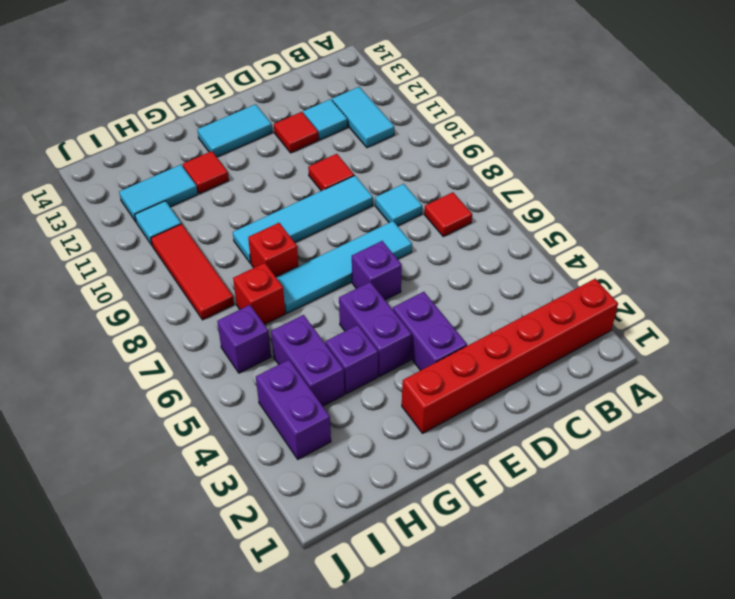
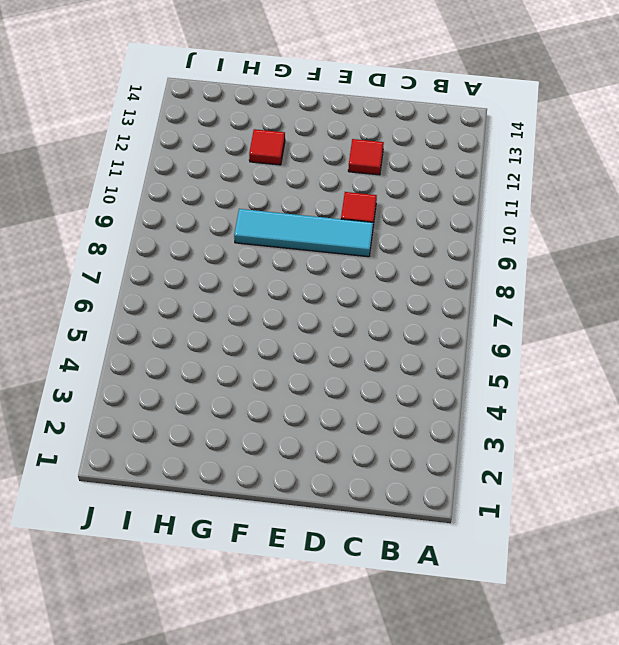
none -> red brick A2:F2 level 1
none -> red tile B7 level 1
none -> cyan tile B11:B12 level 1

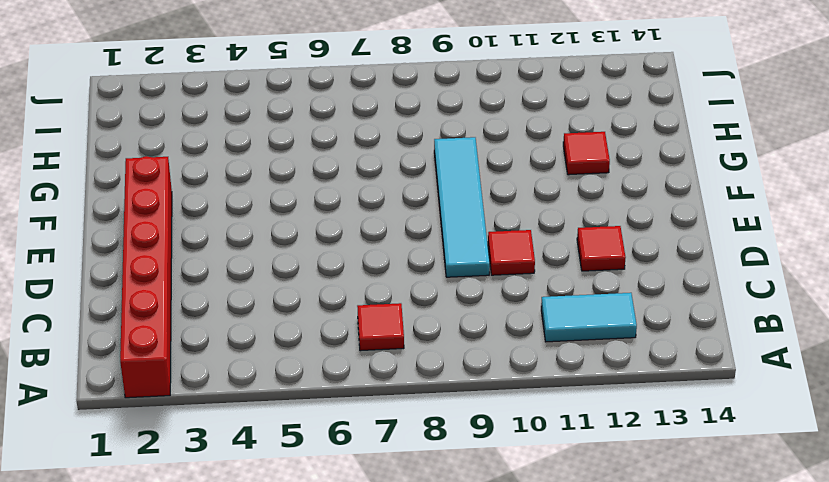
none -> cyan tile C8 level 1
none -> cyan tile C12 level 1
none -> cyan tile D7:G7 level 1

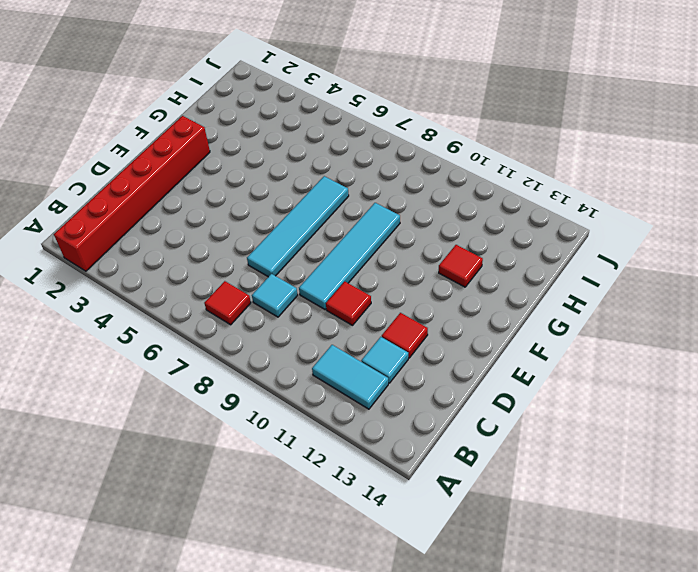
none -> purple brick E3:E4 level 1
none -> purple brick E6 level 1
none -> cyan tile E13:F13 level 1

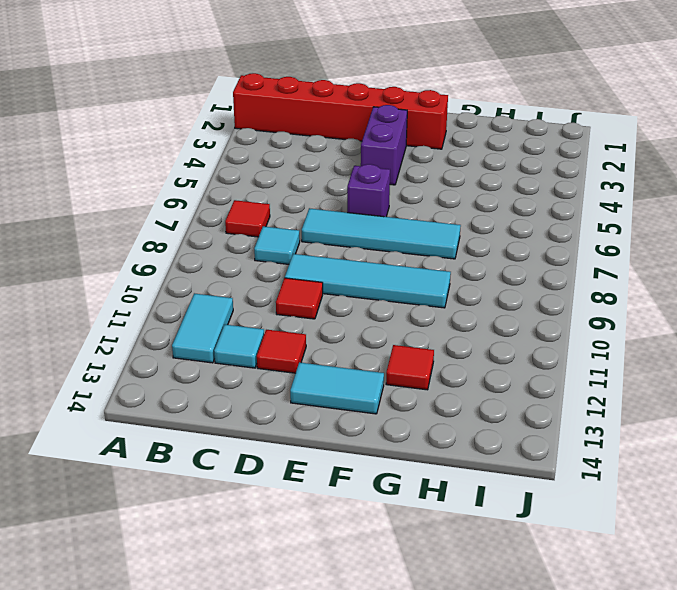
none -> purple brick F4:F5 level 1
none -> purple brick G4 level 1
none -> red brick G8 level 1

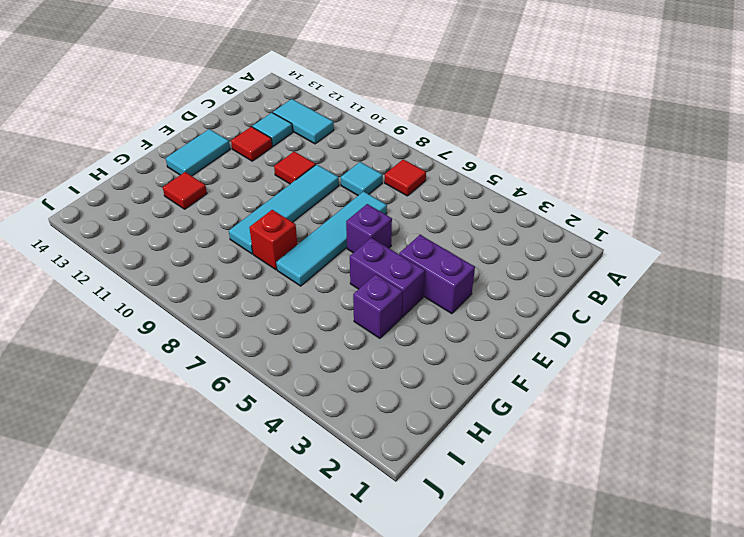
none -> red brick A2:F2 level 1
none -> purple brick H4:H5 level 1
none -> red brick H7 level 1

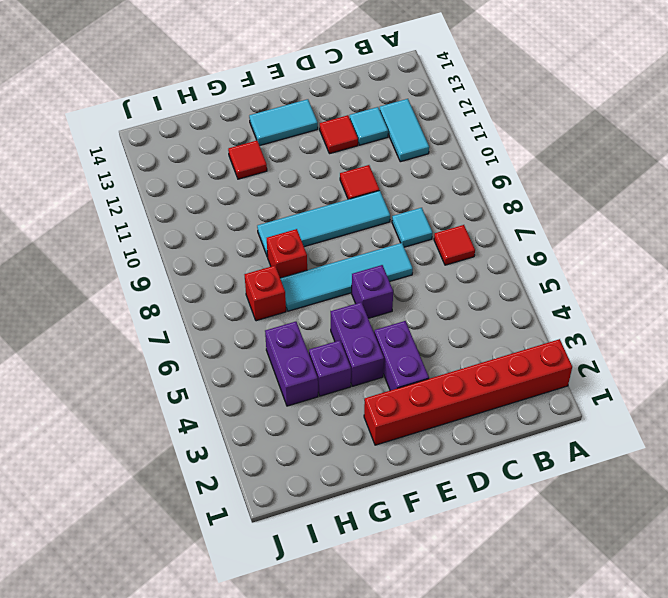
none -> cyan tile H12:I12 level 1
none -> purple brick I3:I4 level 1
none -> purple brick I6 level 1

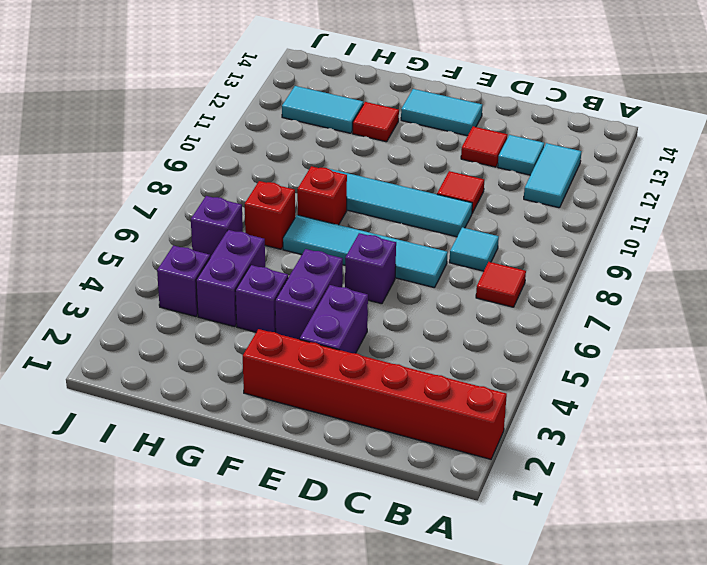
purple brick I4 level 1 -> purple brick I3:I4 level 1
none -> red tile I8:I10 level 1
none -> cyan tile I11 level 1

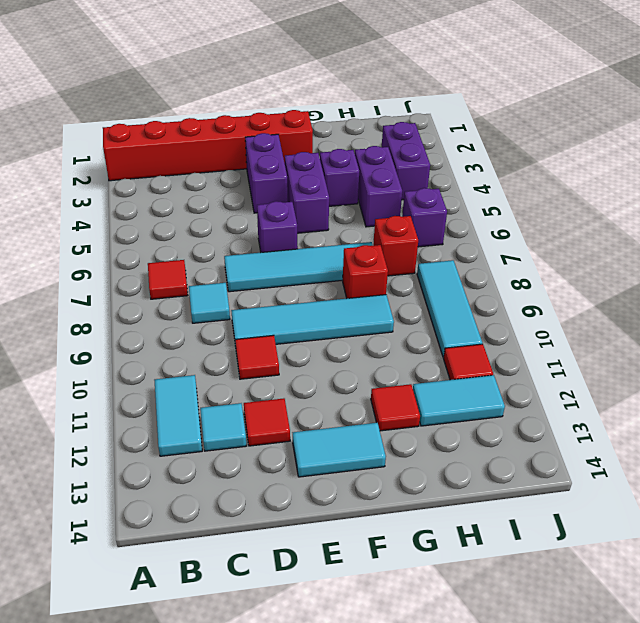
cyan tile I8:I10 level 1 -> red tile I8:I10 level 1
red tile I11 level 1 -> cyan tile I11 level 1

